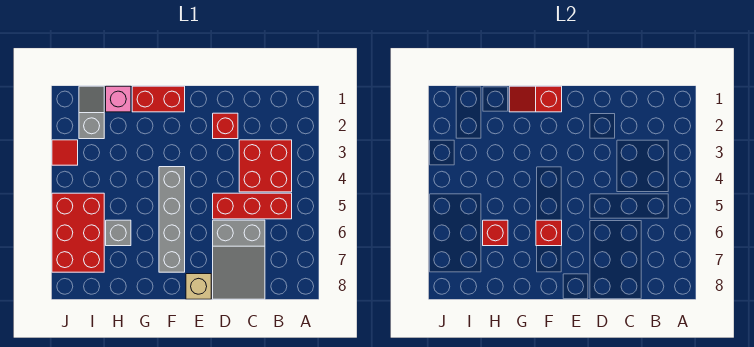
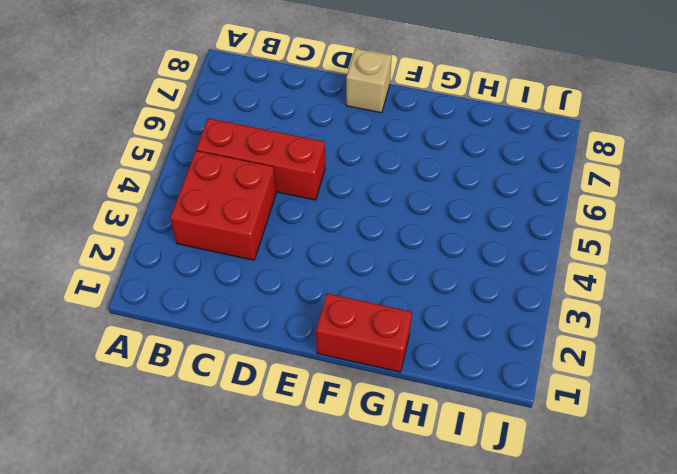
none -> grey slope C6:D8 level 1 top 6
none -> red brick D2 level 1
none -> grey brick F4:F7 level 1

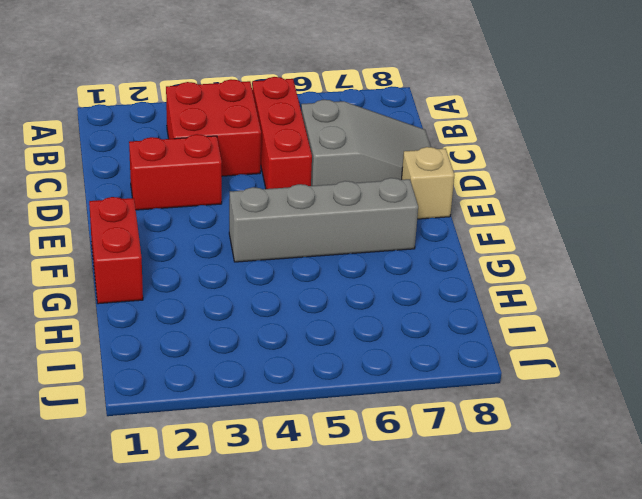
red brick D2:D3 level 1 -> red brick D2 level 1
none -> pink brick H1 level 1
none -> grey brick H6 level 1
none -> grey slope I1:I2 level 1 top 2

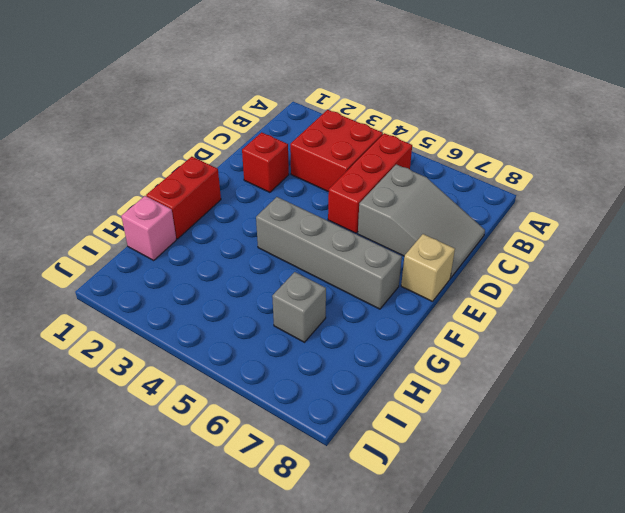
none -> grey slope I1:I2 level 1 top 2
none -> red brick I5:J7 level 1
none -> red tile J3 level 1

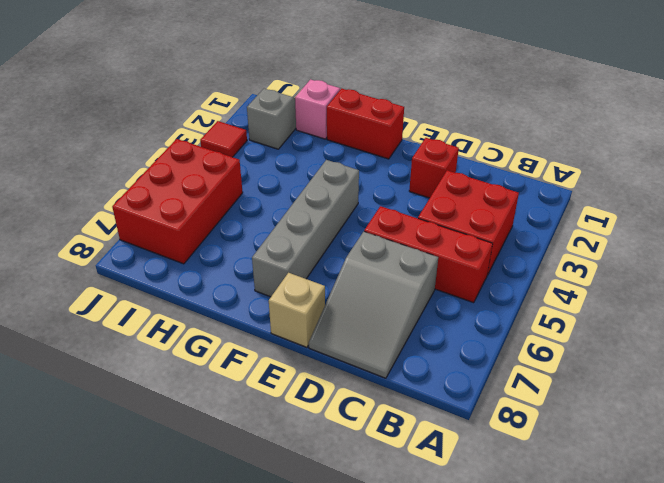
none -> grey brick H6 level 1
none -> red slope F1:G1 level 2 top F
none -> red brick F6 level 2

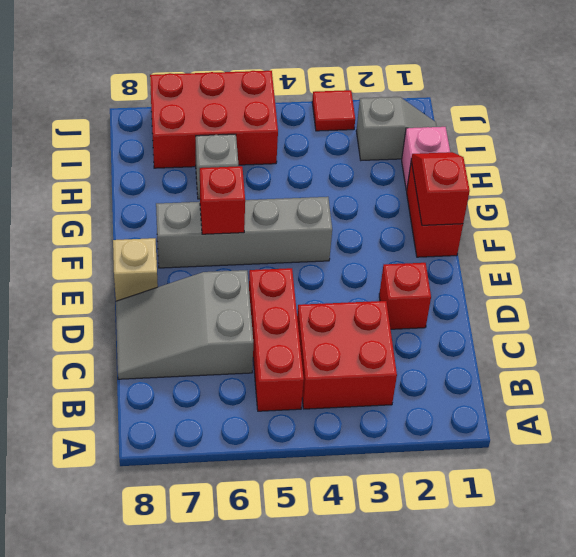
none -> red brick H6 level 2

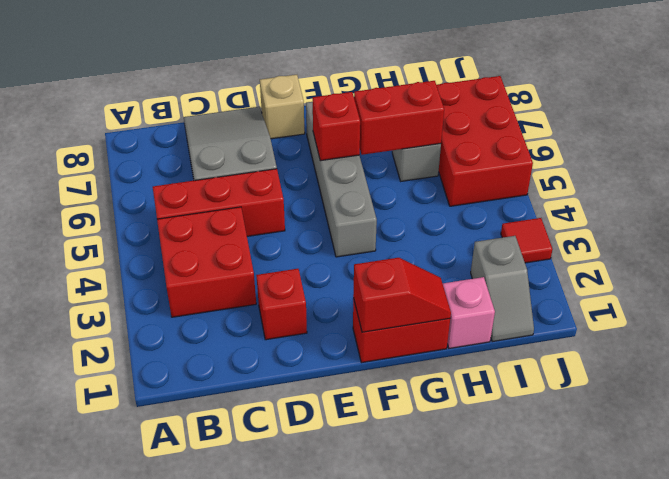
red brick G6:H6 level 2 -> red brick H6 level 2

